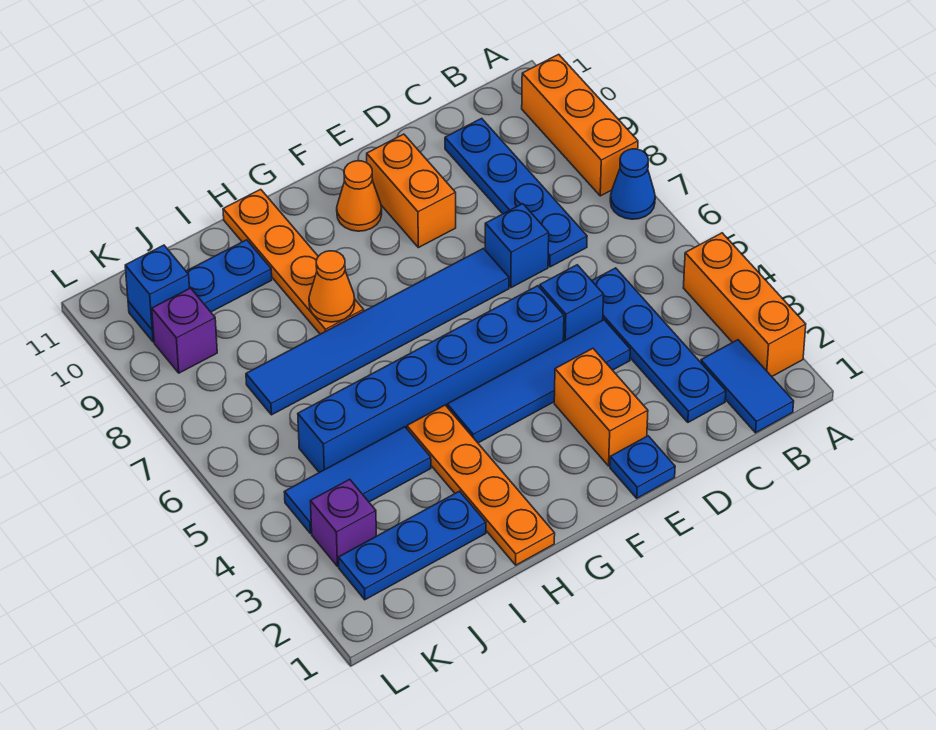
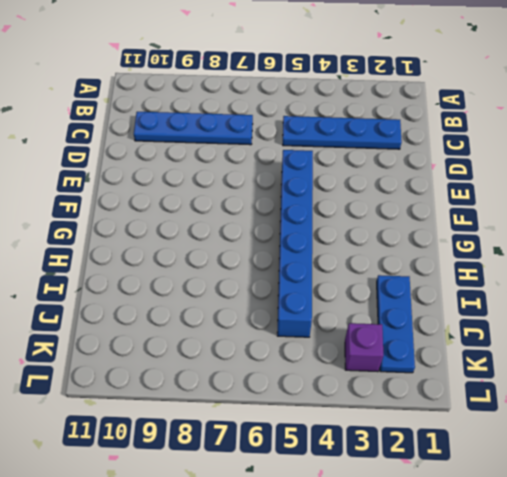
none -> orange brick A2:A4 level 1
none -> blue cone A7 level 1
none -> orange brick A8:A10 level 1

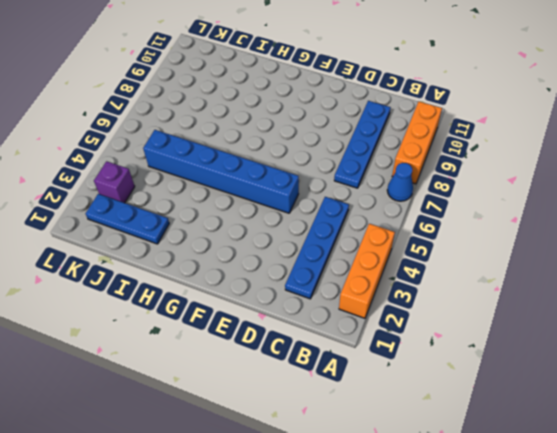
none -> blue tile B1:B2 level 1
none -> blue tile D4:G4 level 1
none -> blue brick D5 level 1

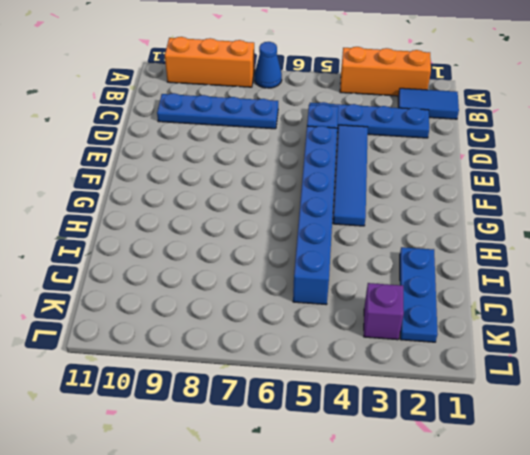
none -> blue brick D7 level 1
none -> blue plate E1 level 1
none -> orange brick E2:E3 level 1

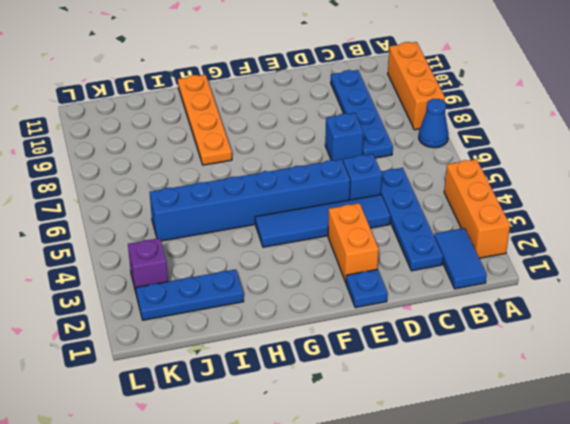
none -> blue tile E7:J7 level 1
none -> orange brick E9:E10 level 1
none -> orange cone F10 level 1

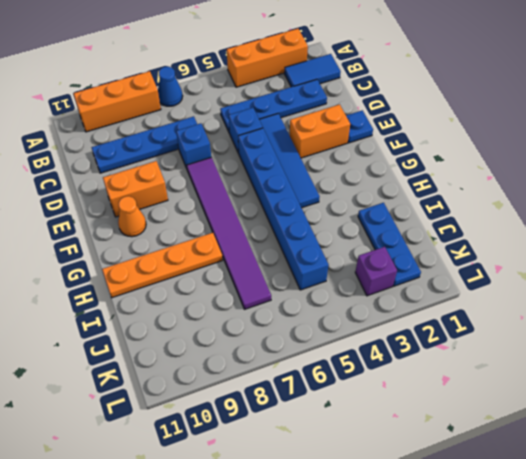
purple tile E7:J7 level 1 -> blue tile E7:J7 level 1
none -> orange plate H1:H4 level 1
none -> blue tile I4:K4 level 1
none -> blue plate I10:K10 level 1

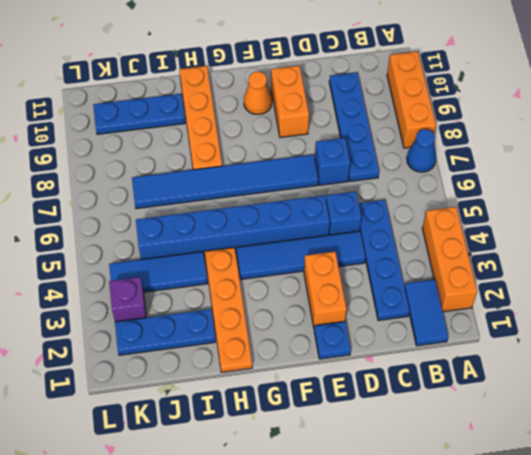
none -> purple brick K9 level 1
none -> orange cone H8 level 2
none -> blue brick K10 level 2

